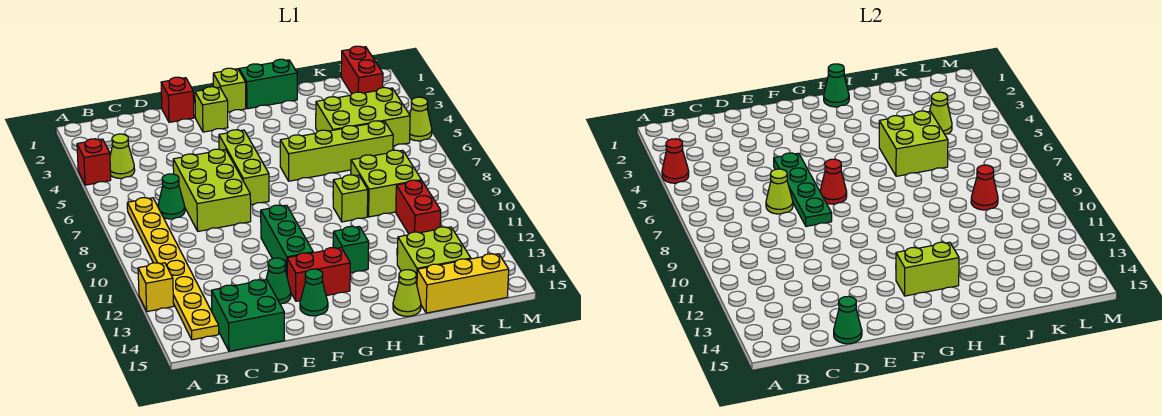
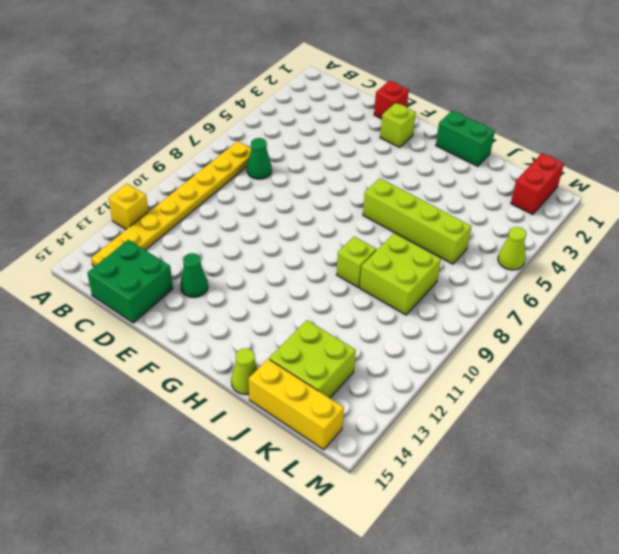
none -> red brick A4 level 1
none -> lime cone B4 level 1
none -> lime brick D6:E8 level 1
none -> lime brick F5:F7 level 1

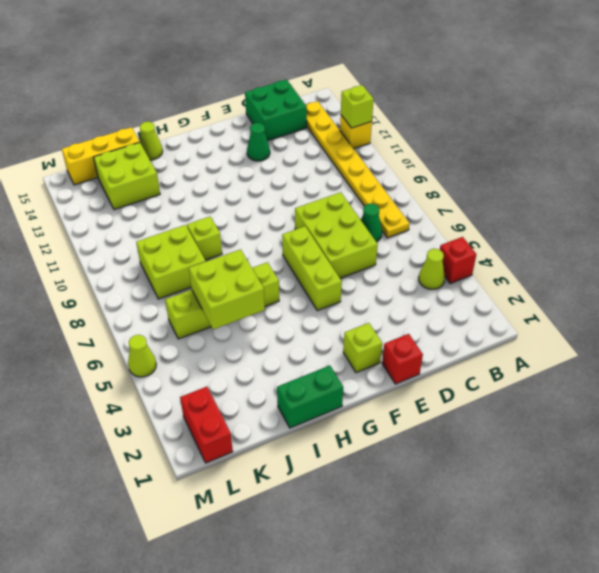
lime brick A12 level 2 -> lime brick G1 level 1
none -> green brick F10:F12 level 1
none -> red brick F13:G13 level 1
none -> green cone F14 level 1
none -> green brick H12 level 1

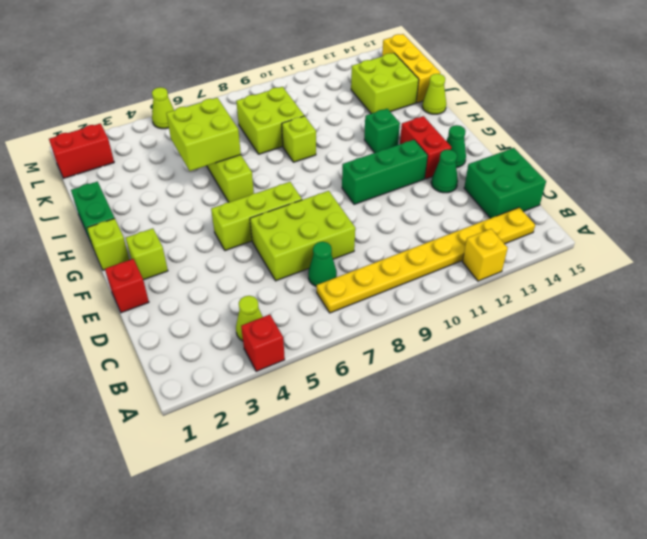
none -> lime brick J4:L5 level 1
none -> red brick K10:K11 level 1
none -> red cone A4 level 2
none -> lime cone D7 level 2

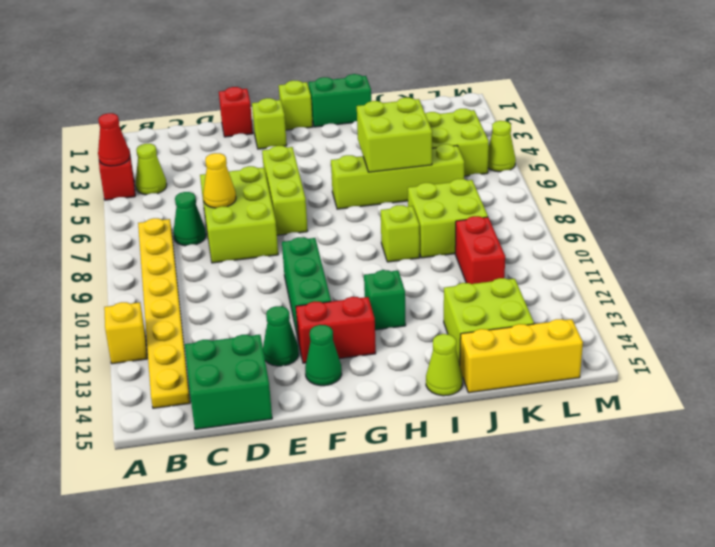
yellow cone D7 level 2 -> lime cone D7 level 2
none -> red brick L1:L2 level 1
none -> green cone D15 level 2
none -> green plate E5:E8 level 2
none -> red cone F7 level 2

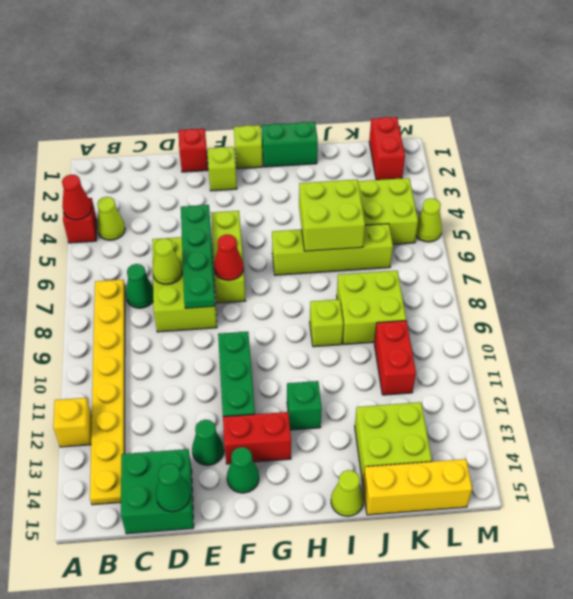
none -> lime brick G13:H13 level 2
none -> green cone H1 level 2
none -> lime cone K4 level 2
none -> red cone K9 level 2

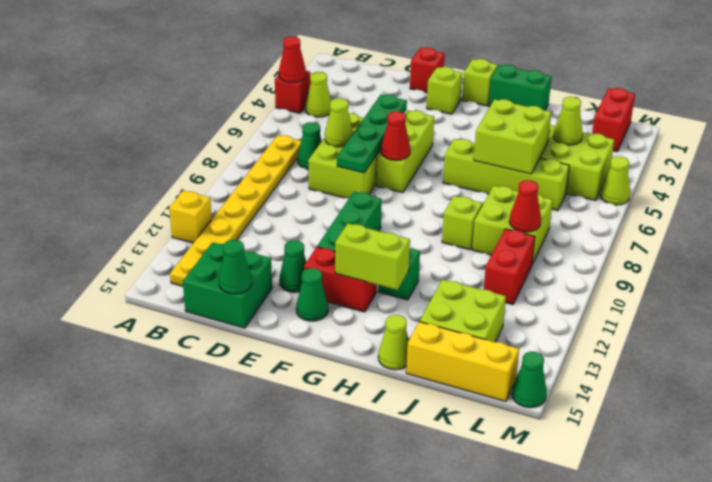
green cone M15 level 1 -> green cone H1 level 2

